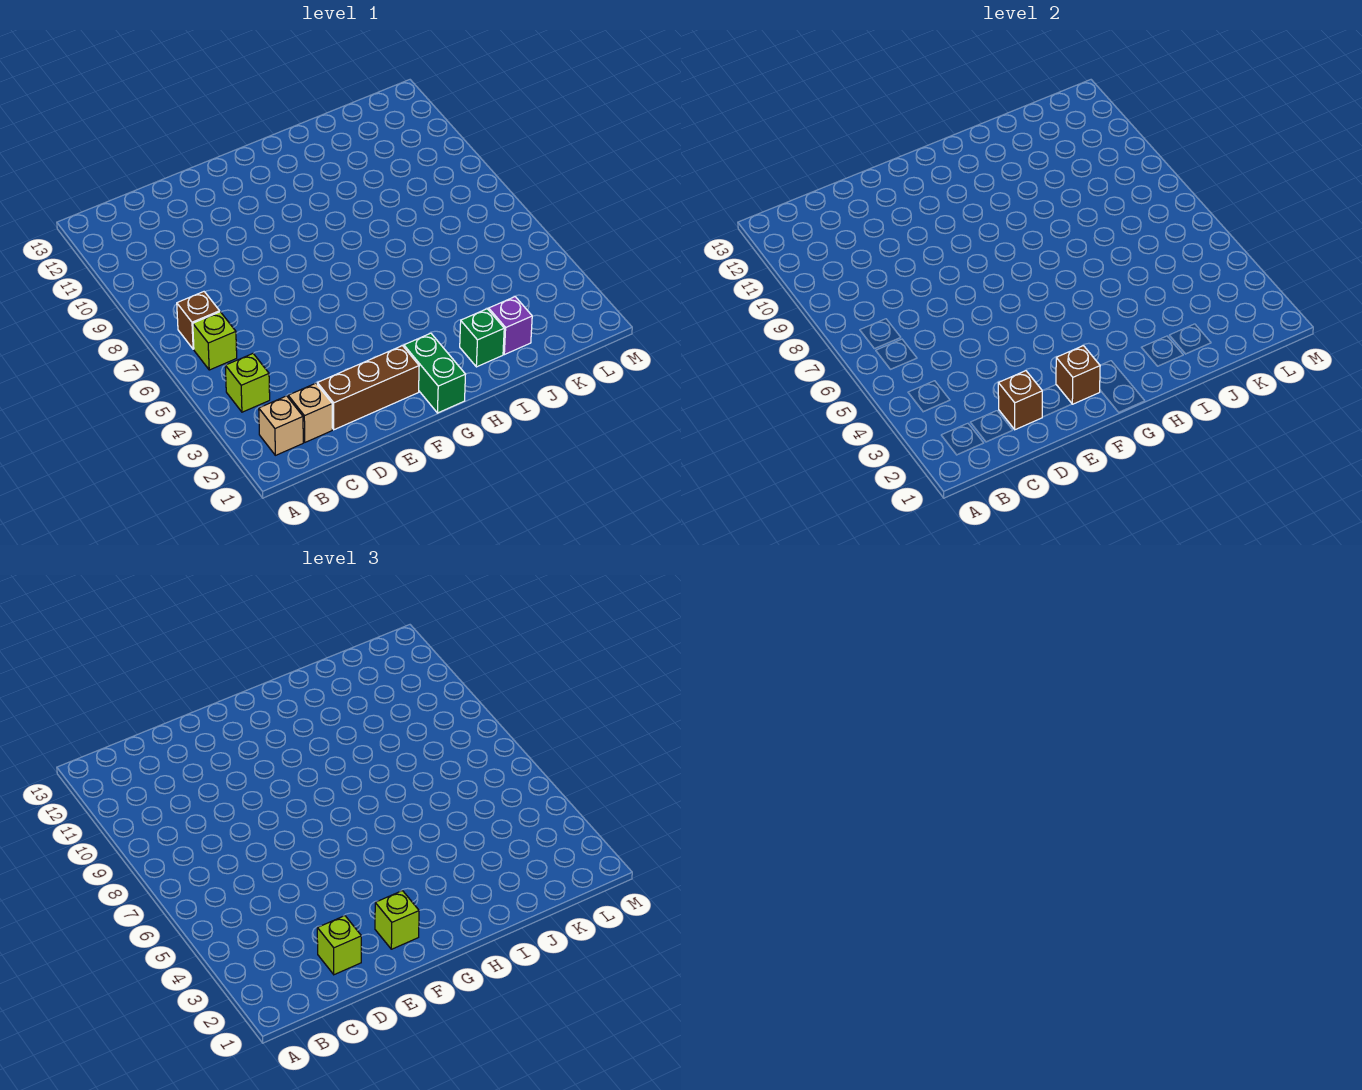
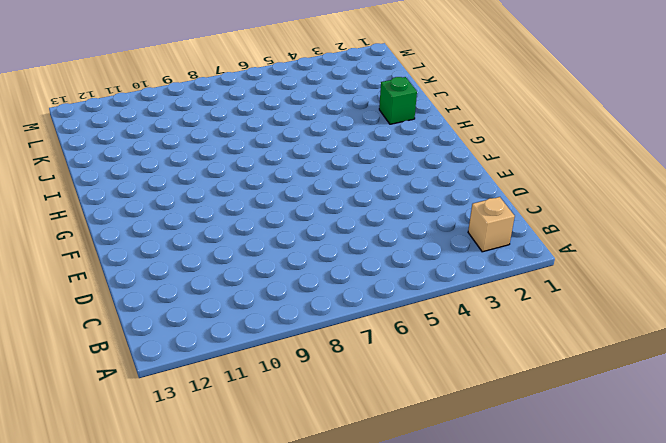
none -> lime brick B4 level 1
none -> lime brick B6 level 1
none -> brown brick B7 level 1

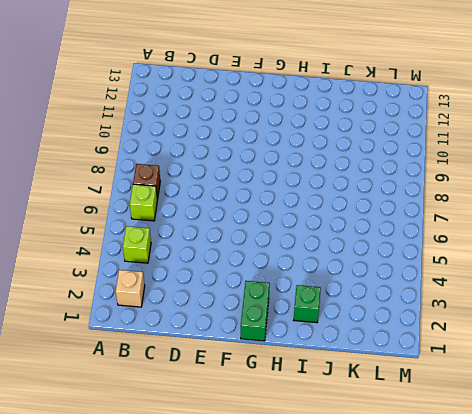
none -> tan brick C2 level 1
none -> brown brick D2:F2 level 1
none -> purple brick J2 level 1

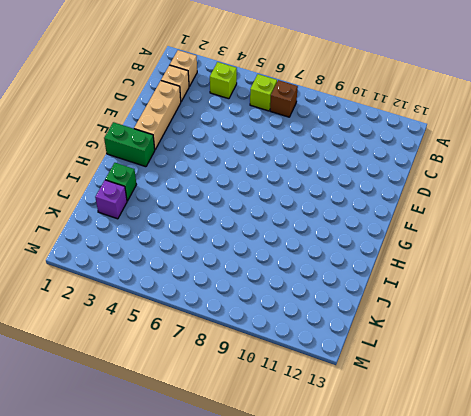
tan brick D2:F2 level 1 -> brown brick D2:F2 level 1
none -> brown brick D2 level 2
none -> brown brick F2 level 2
none -> lime brick D2 level 3

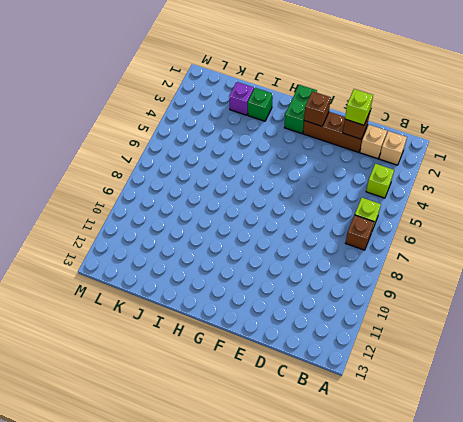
none -> lime brick F2 level 3

